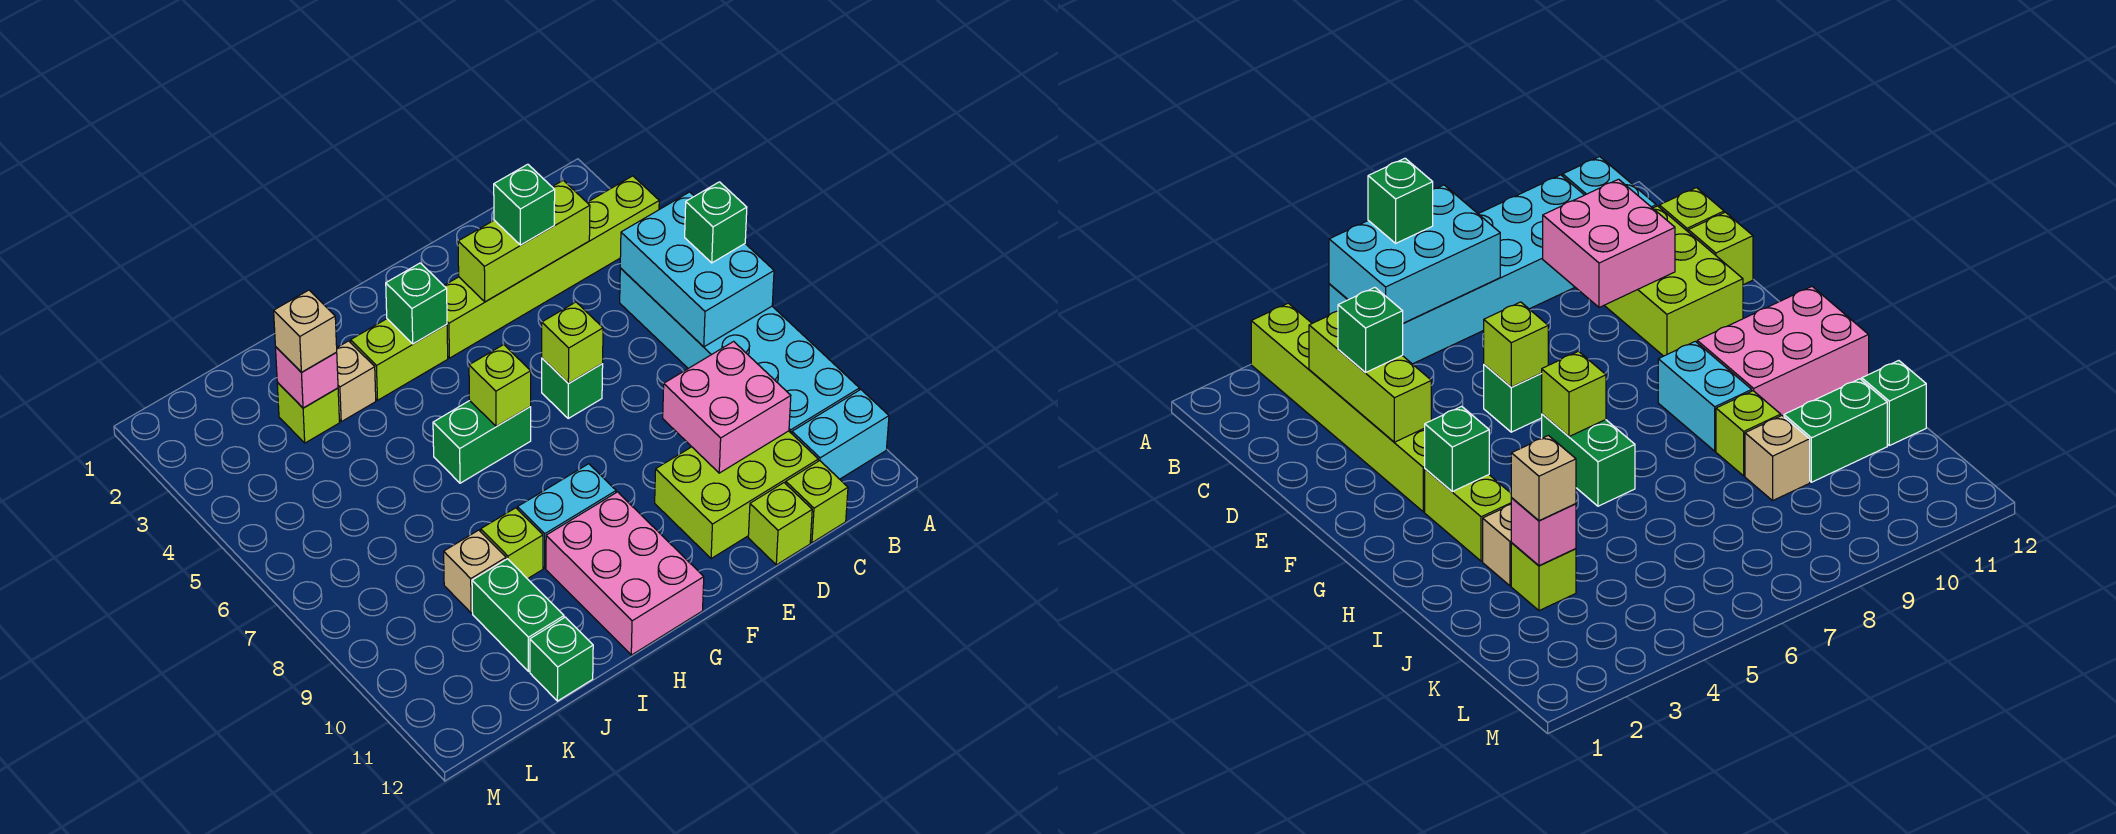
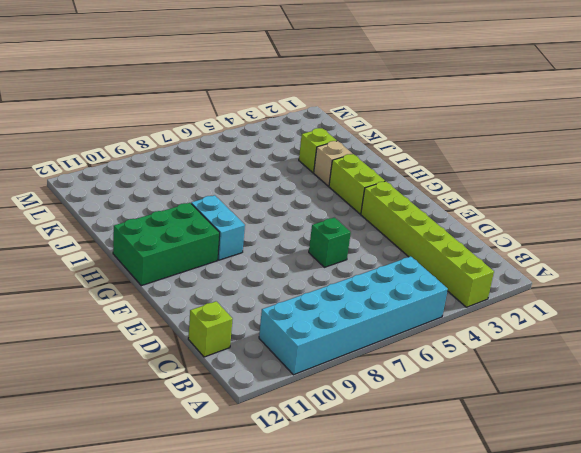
green brick G10:H12 level 1 -> pink brick G10:H12 level 1
none -> cyan brick A11:B11 level 1
none -> lime brick C10:E11 level 1
none -> lime brick D12 level 1

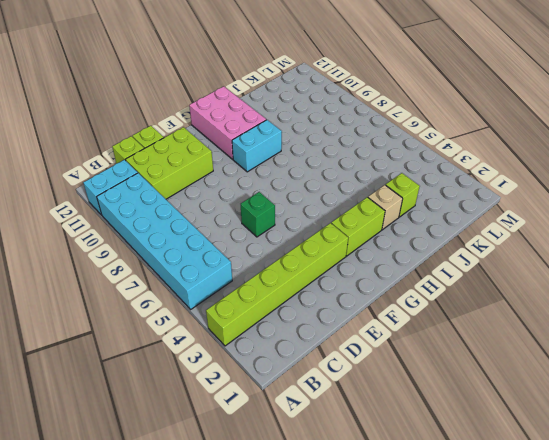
none -> green brick G6:H6 level 1
none -> lime brick I9 level 1
none -> tan brick J9 level 1

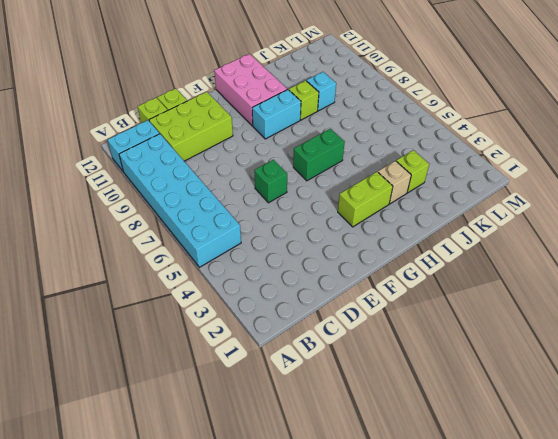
cyan brick J9 level 1 -> tan brick J9 level 1
none -> lime brick A3:F3 level 1
none -> green brick J10:J11 level 1
none -> green brick J12 level 1

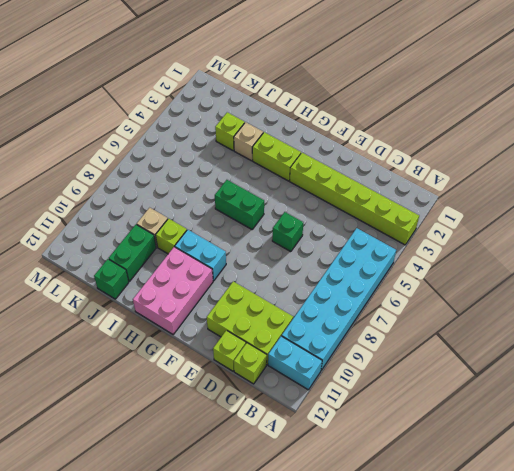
none -> cyan brick A5:B7 level 2
none -> lime brick C3:E3 level 2
none -> pink brick C9:D10 level 2

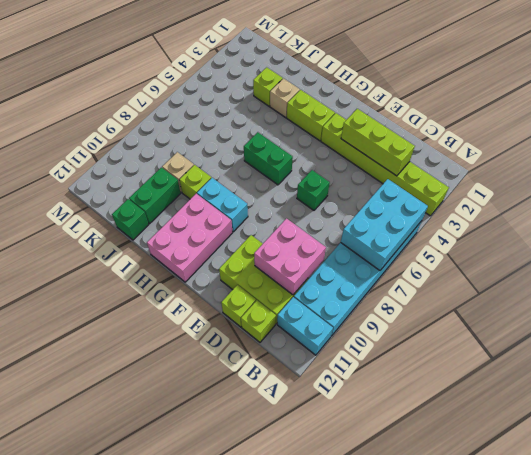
none -> lime brick E6 level 2
none -> green brick G3 level 2
none -> lime brick G6 level 2

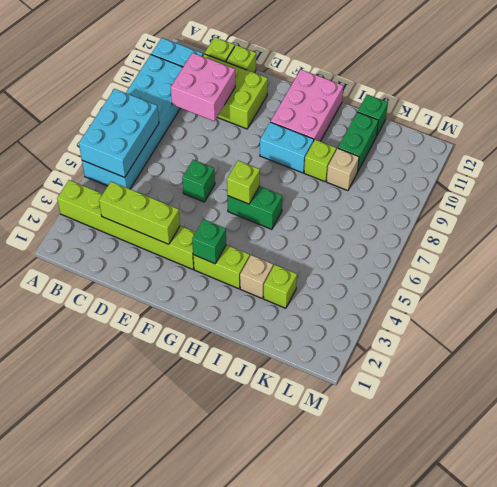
none -> lime brick E6 level 2
none -> pink brick J3 level 2
none -> green brick A6 level 3

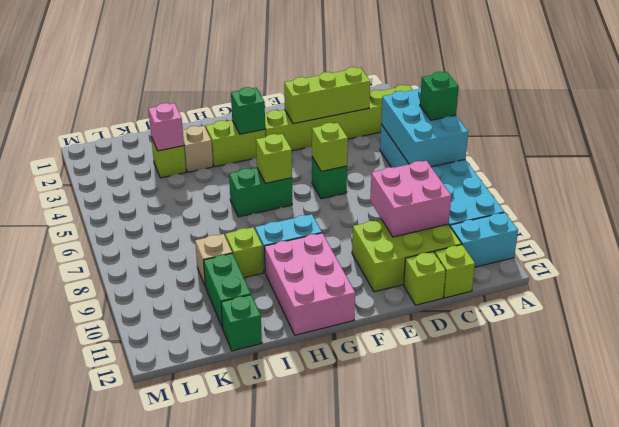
none -> green brick D3 level 3
none -> tan brick J3 level 3

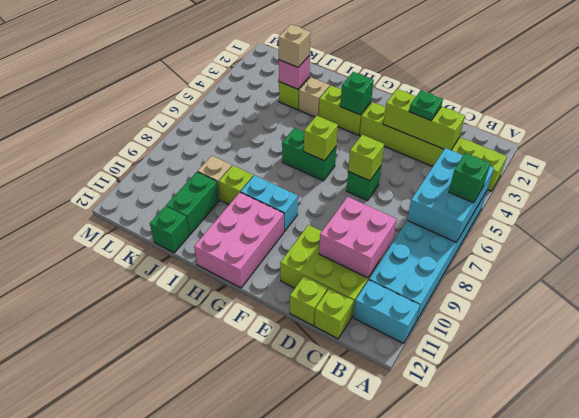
green plate D3 level 3 -> green brick D3 level 3

